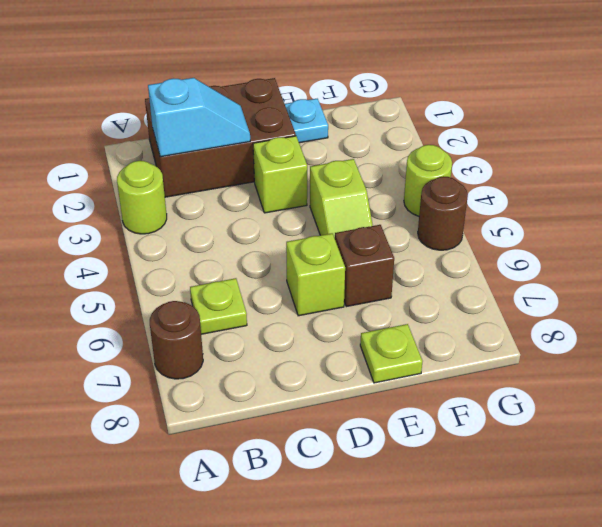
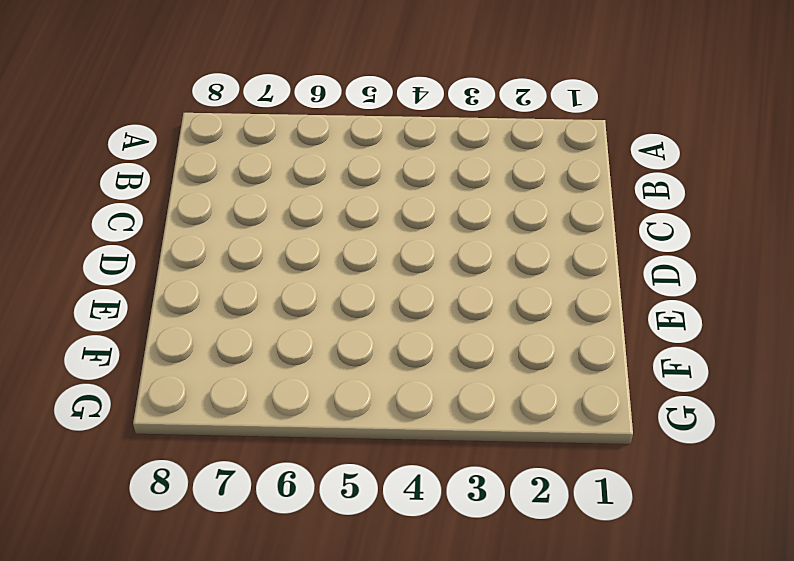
none -> lime round brick A3 level 1
none -> brown round brick A7 level 1
none -> brown brick B1:D2 level 1

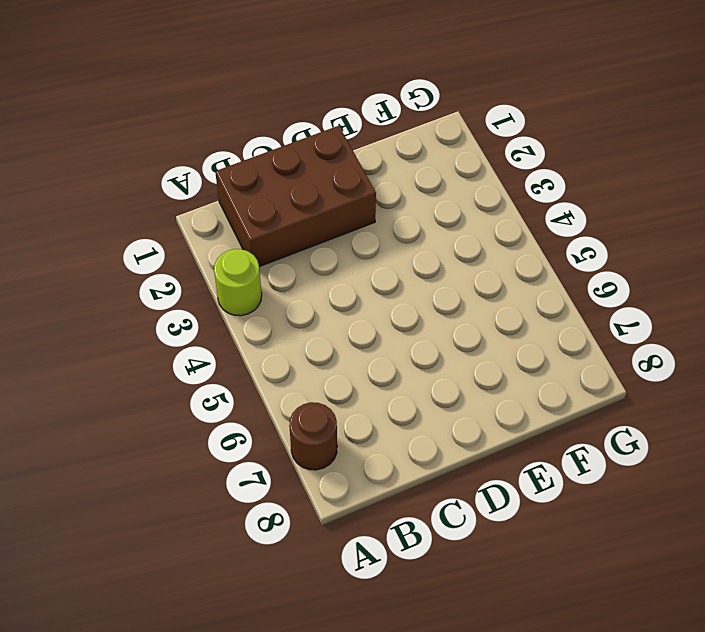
none -> lime plate B6 level 1
none -> lime brick D3 level 1
none -> lime brick D6 level 1

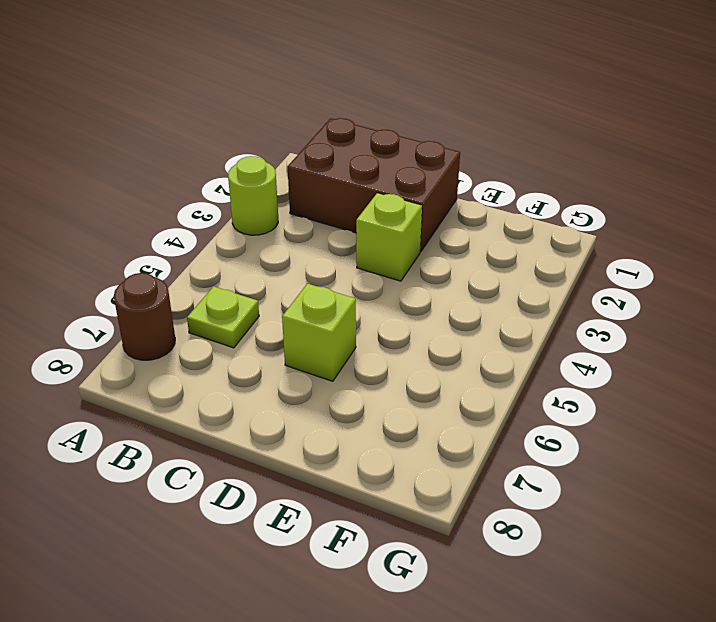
none -> cyan plate E1 level 1
none -> lime slope E4:E5 level 1 top 4
none -> brown brick E6 level 1

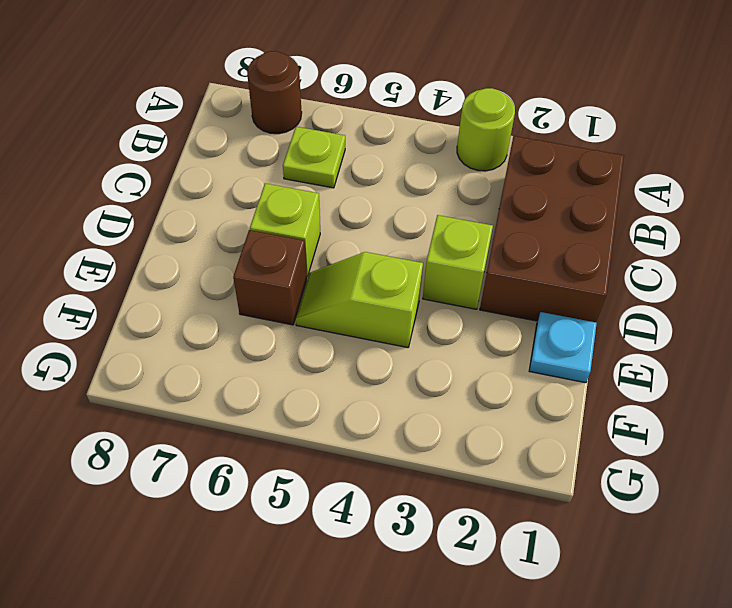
none -> lime plate E8 level 1
none -> lime round brick G4 level 1
none -> brown round brick G5 level 1

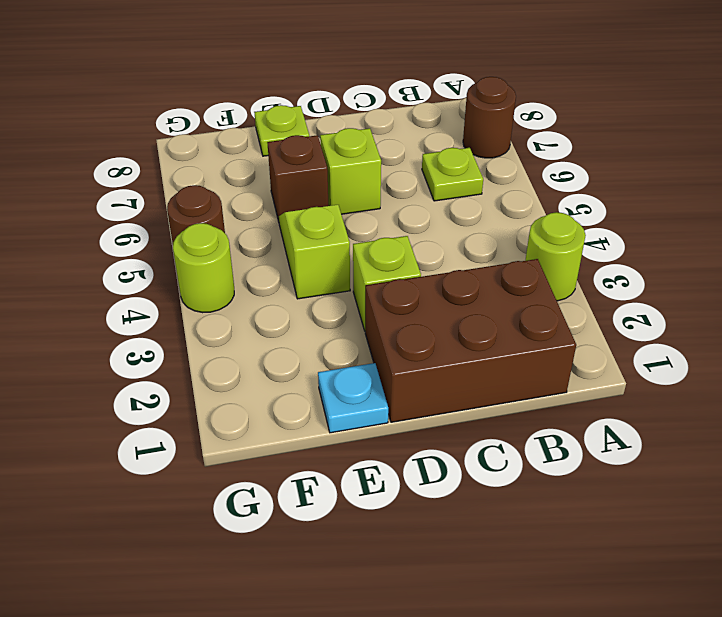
none -> cyan slope B2:C2 level 2 top B

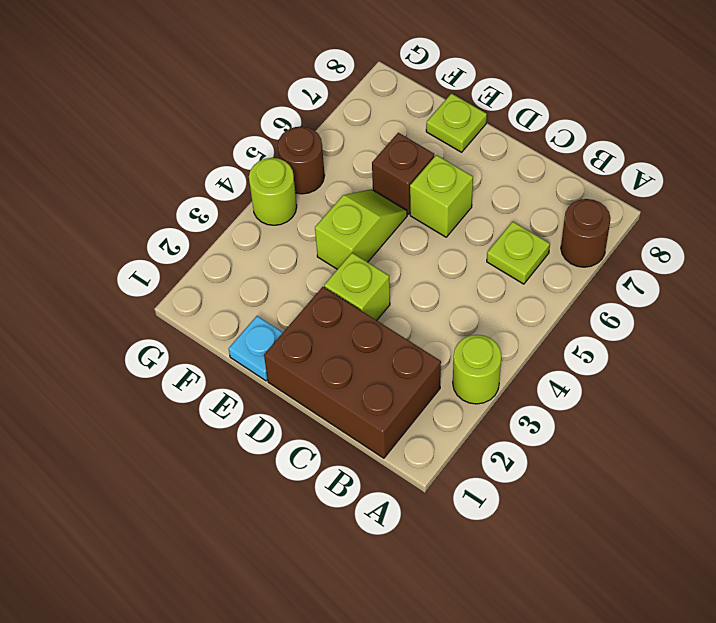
none -> cyan slope B2:C2 level 2 top B

